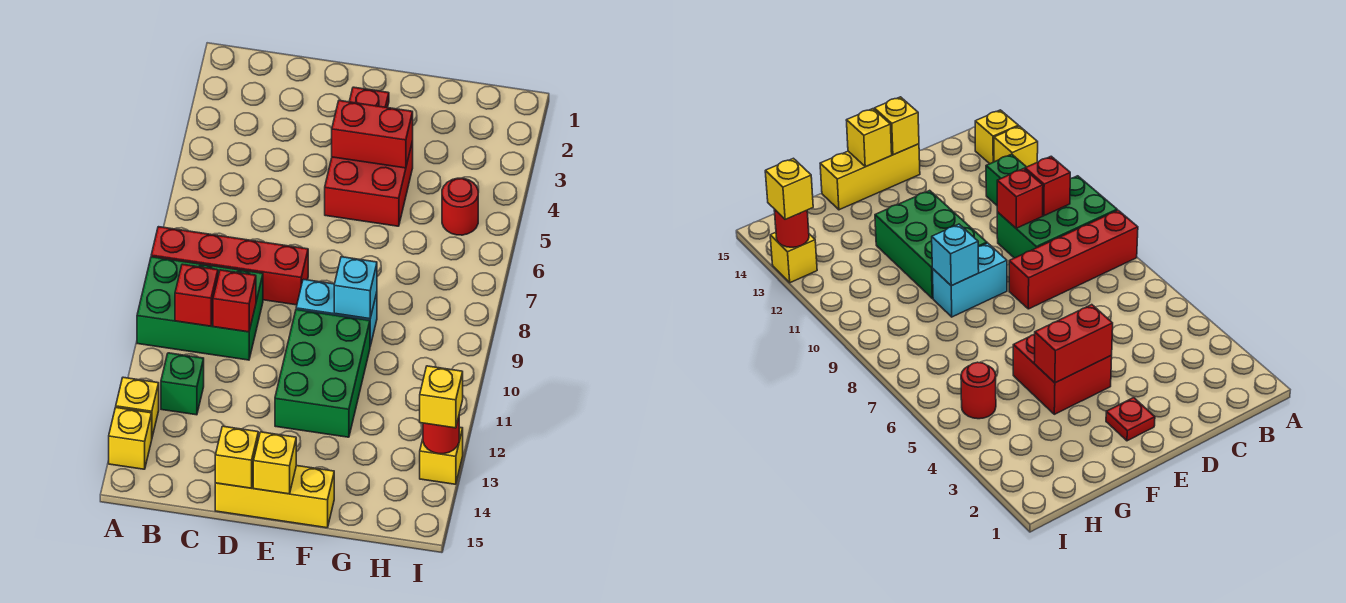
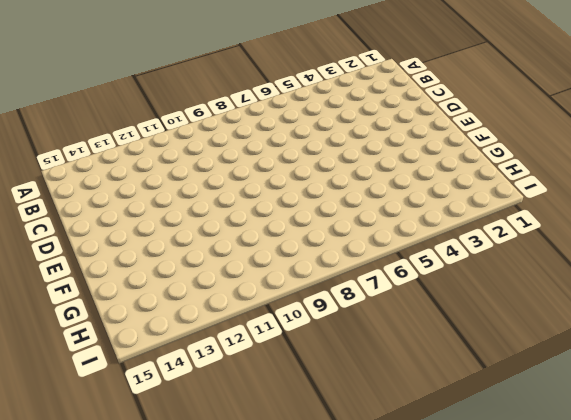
none -> red brick A8:D8 level 1
none -> green brick A9:C10 level 1
none -> yellow brick A13 level 1

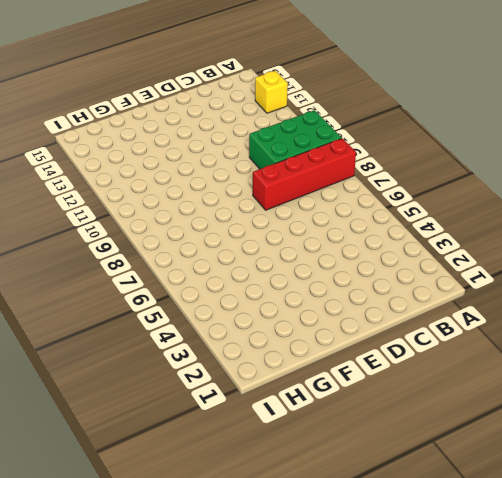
none -> yellow brick A14 level 1
none -> green brick B12 level 1
none -> yellow brick D15:F15 level 1

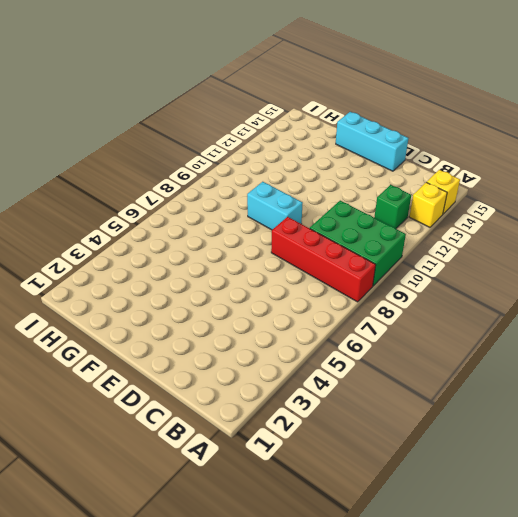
cyan brick D15:F15 level 1 -> yellow brick D15:F15 level 1
none -> red plate E2 level 1
none -> red brick E4:F5 level 1
none -> green brick E10:F12 level 1

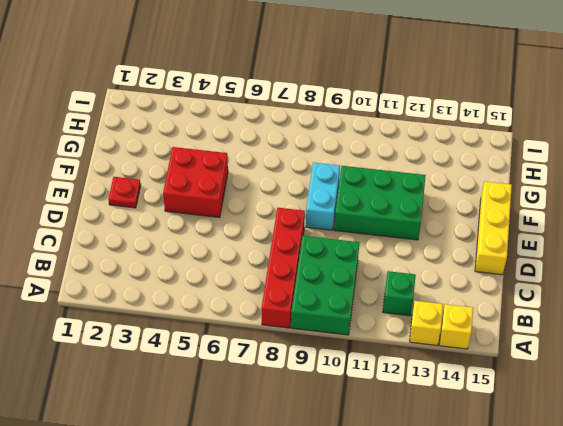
none -> red round brick H5 level 1
none -> yellow brick I13 level 1
none -> red brick B10 level 2

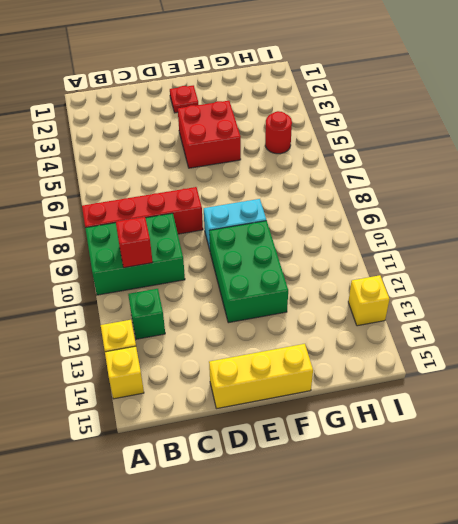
none -> red brick C10 level 2
none -> yellow brick D15 level 2
none -> red brick E4:F4 level 2

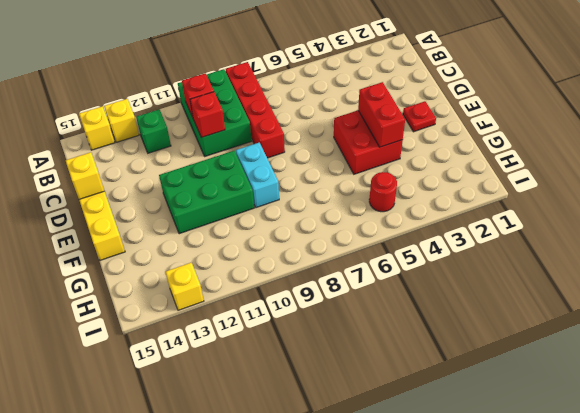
none -> yellow brick E15 level 2
none -> cyan brick F9 level 2
none -> red round brick I13 level 2

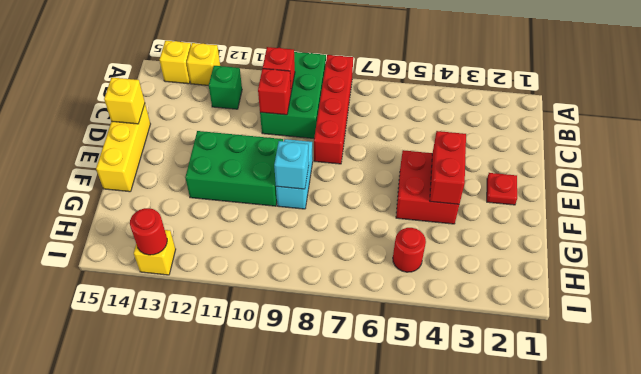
none -> yellow brick E15 level 2
none -> yellow brick I13 level 3

